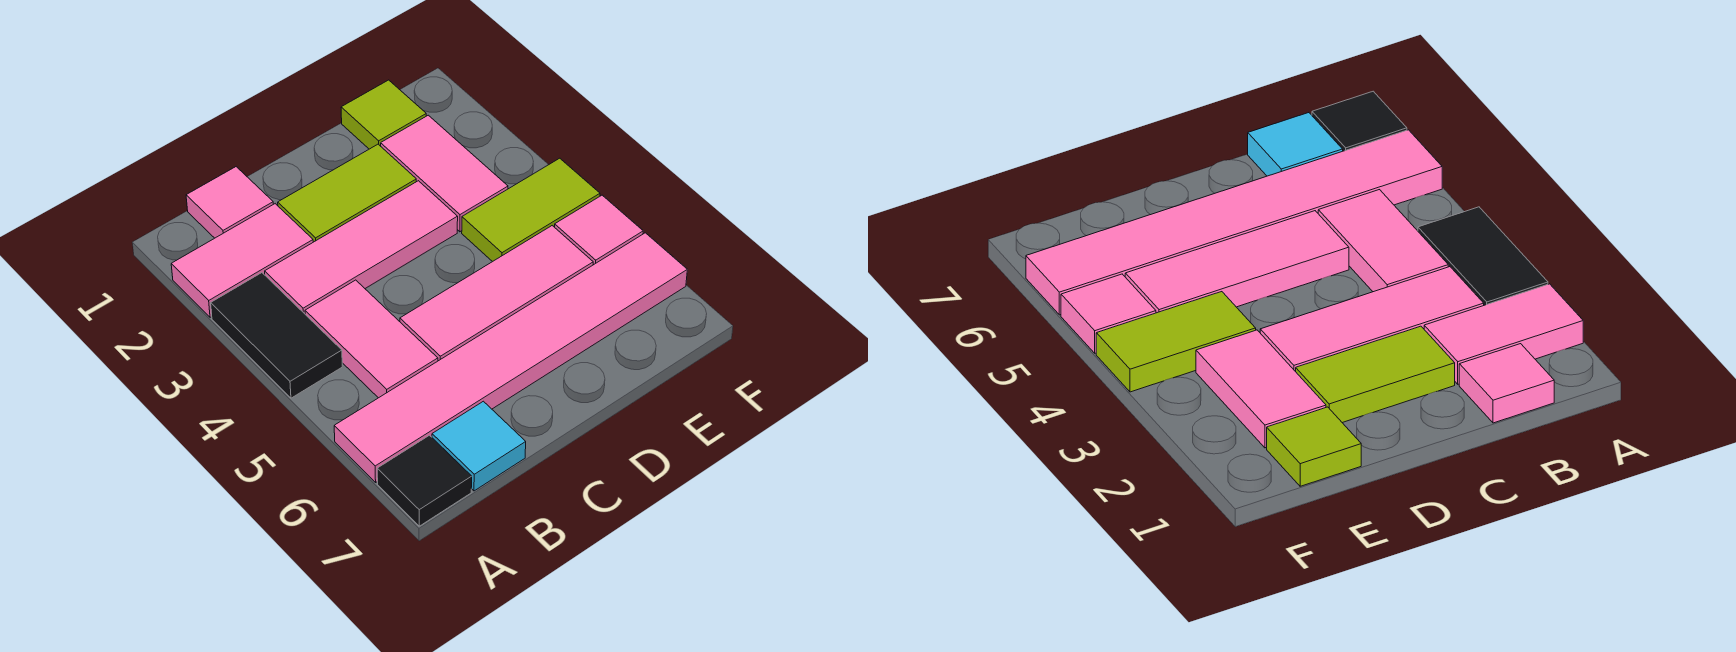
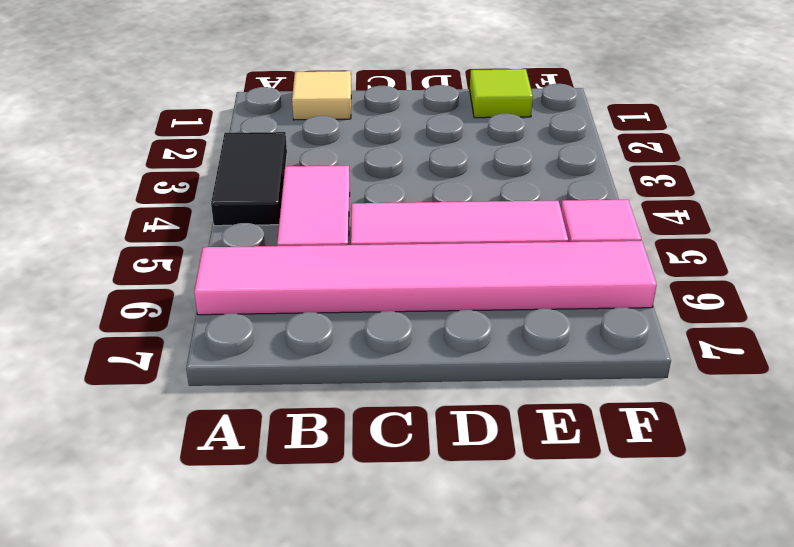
tan tile B1 level 1 -> pink tile B1 level 1
none -> pink tile A2:B2 level 1
none -> black tile A7 level 1
none -> pink tile B3:D3 level 1

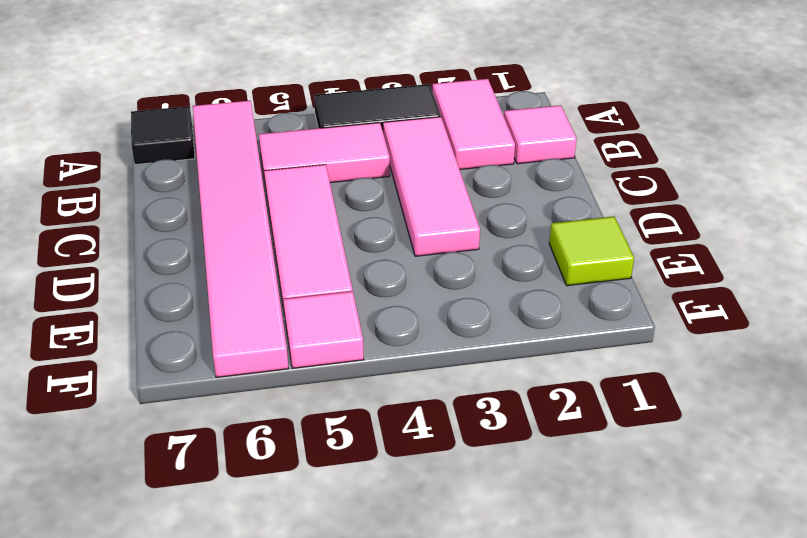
none -> cyan tile B7 level 1
none -> lime tile C2:D2 level 1
none -> pink tile E2:E3 level 1

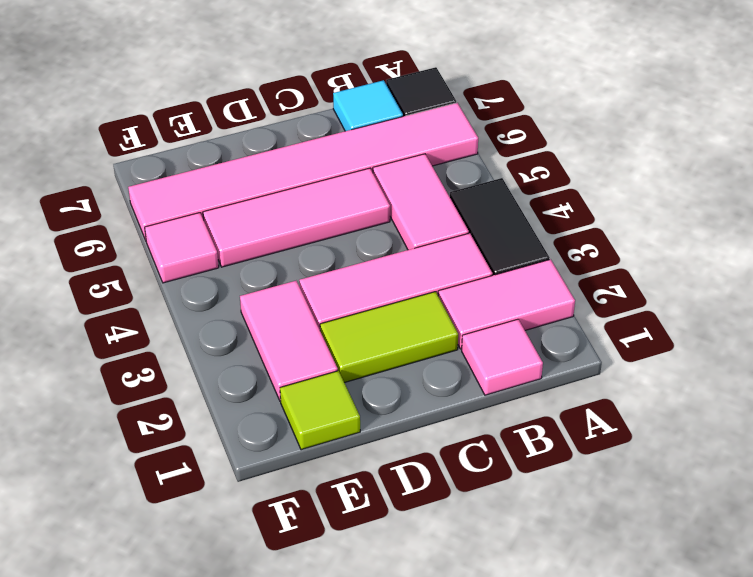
none -> lime tile E4:F4 level 1

